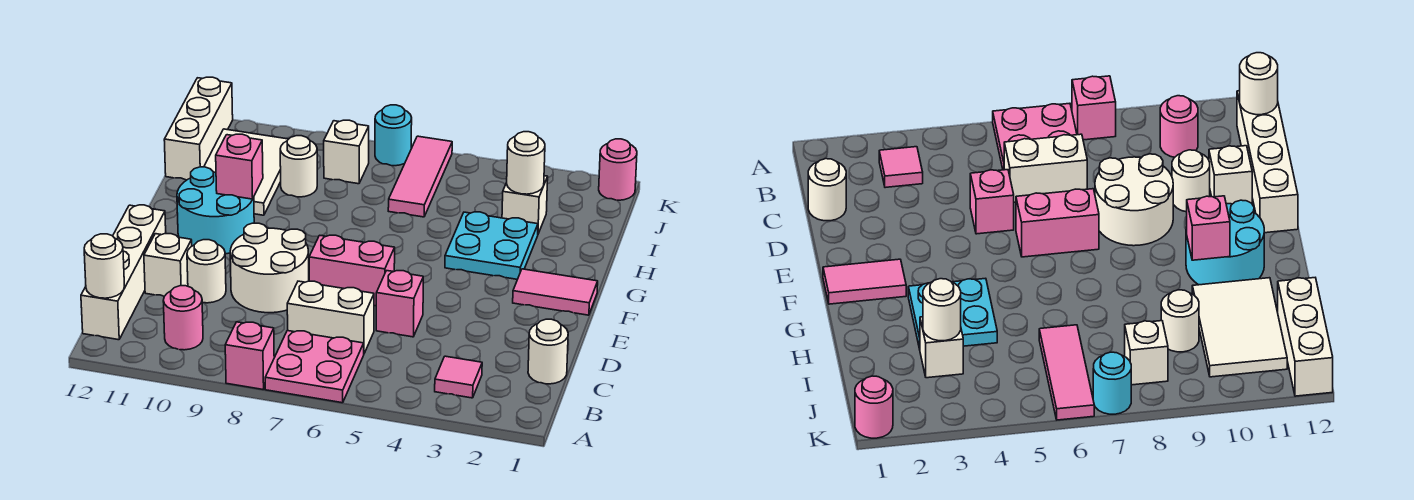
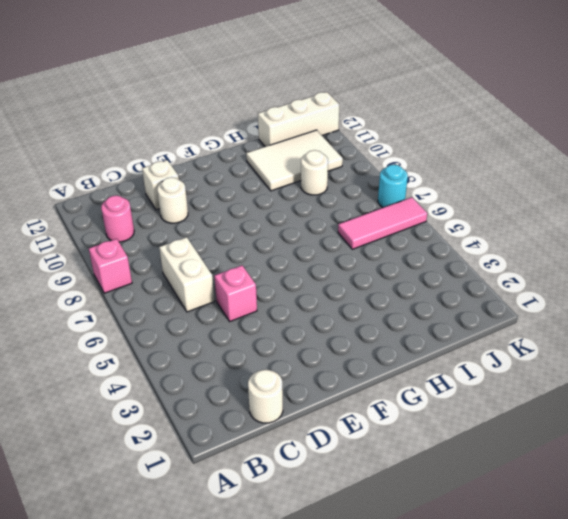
none -> pink plate A6:B7 level 1
none -> pink tile B3 level 1
none -> white brick B12:E12 level 1

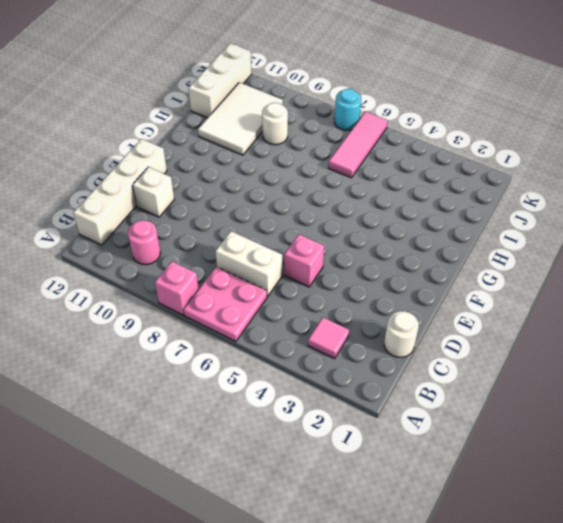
none -> white round brick D8:E9 level 1
none -> white round brick D10 level 1
none -> pink brick E6:E7 level 1

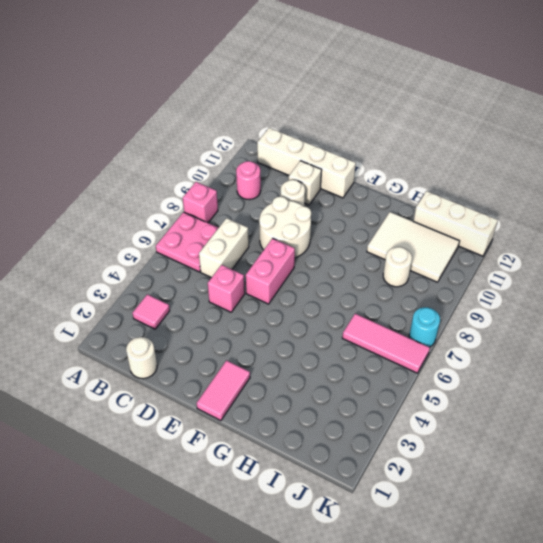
none -> cyan round brick F10:G11 level 1
none -> cyan plate G3:H4 level 1
none -> white brick I3 level 1

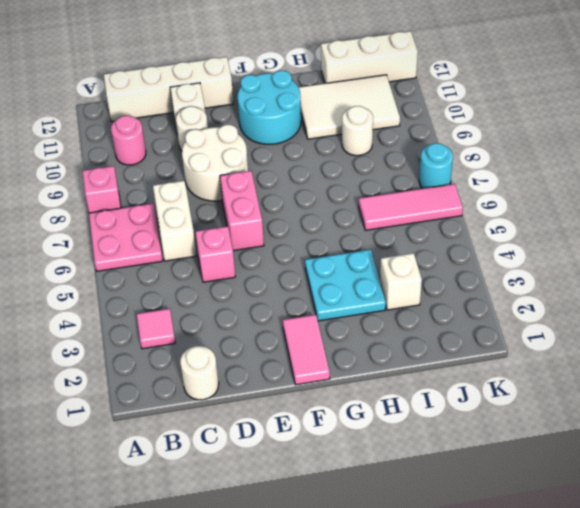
none -> white brick J8 level 1
none -> pink round brick K1 level 1
none -> white round brick B12 level 2

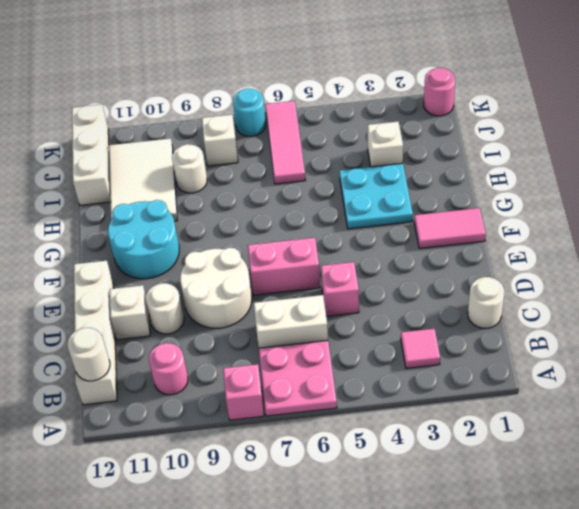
none -> pink brick G10 level 2
none -> white round brick I3 level 2

